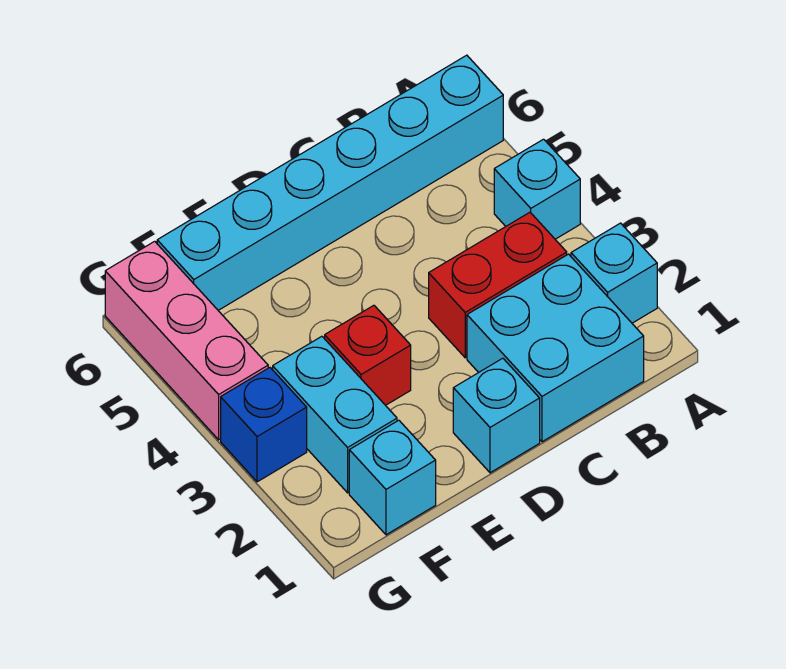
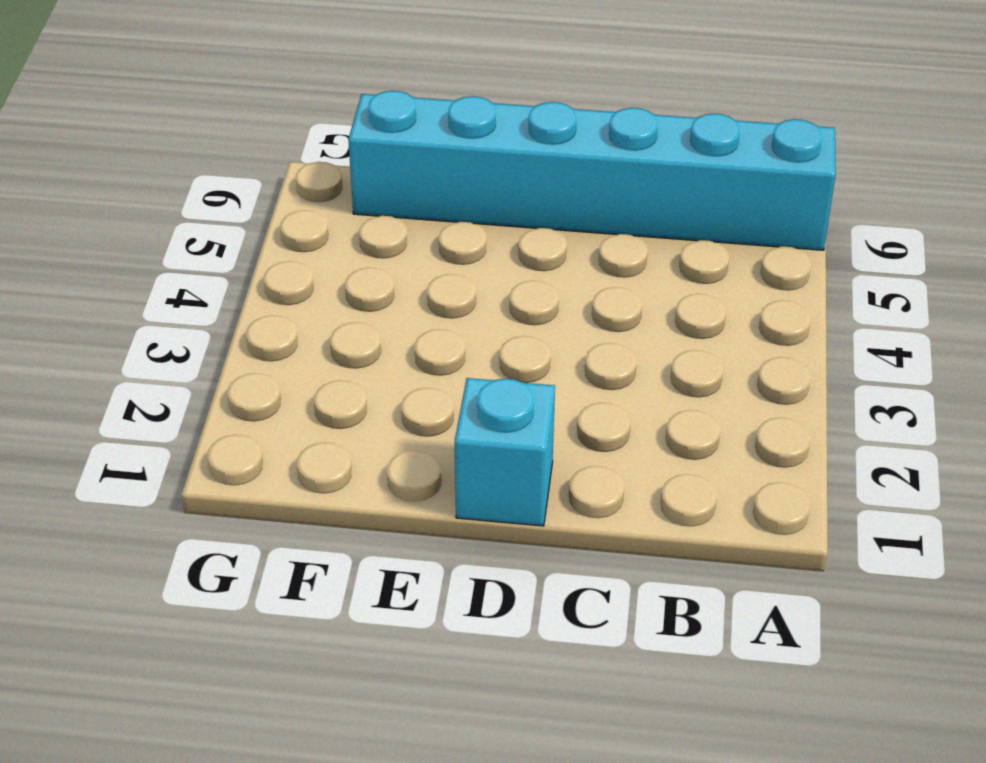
none -> cyan brick A2 level 1
none -> cyan brick A4 level 1

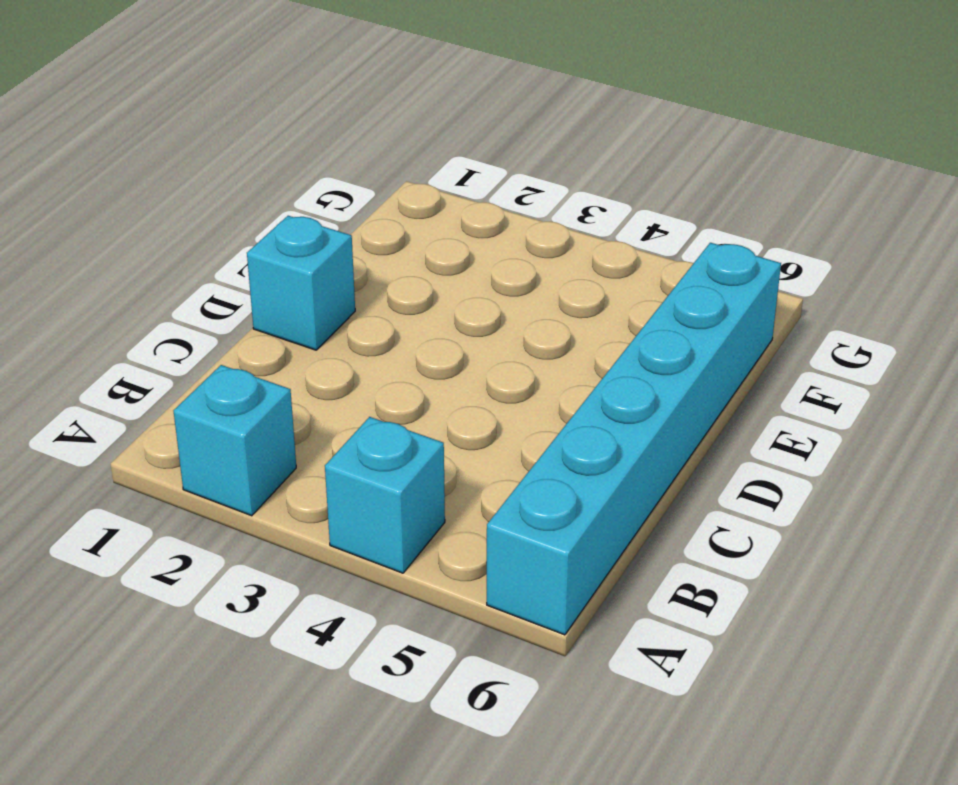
none -> cyan brick B1:C2 level 1
none -> red brick B3:C3 level 1

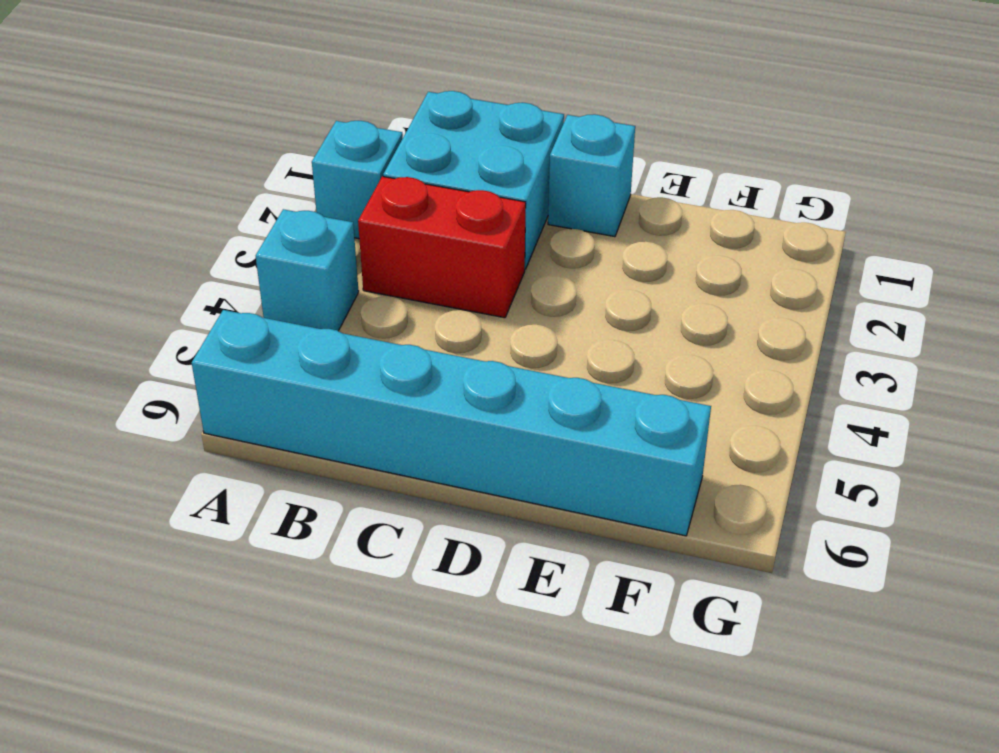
none -> red brick E3 level 1
none -> cyan brick F1 level 1

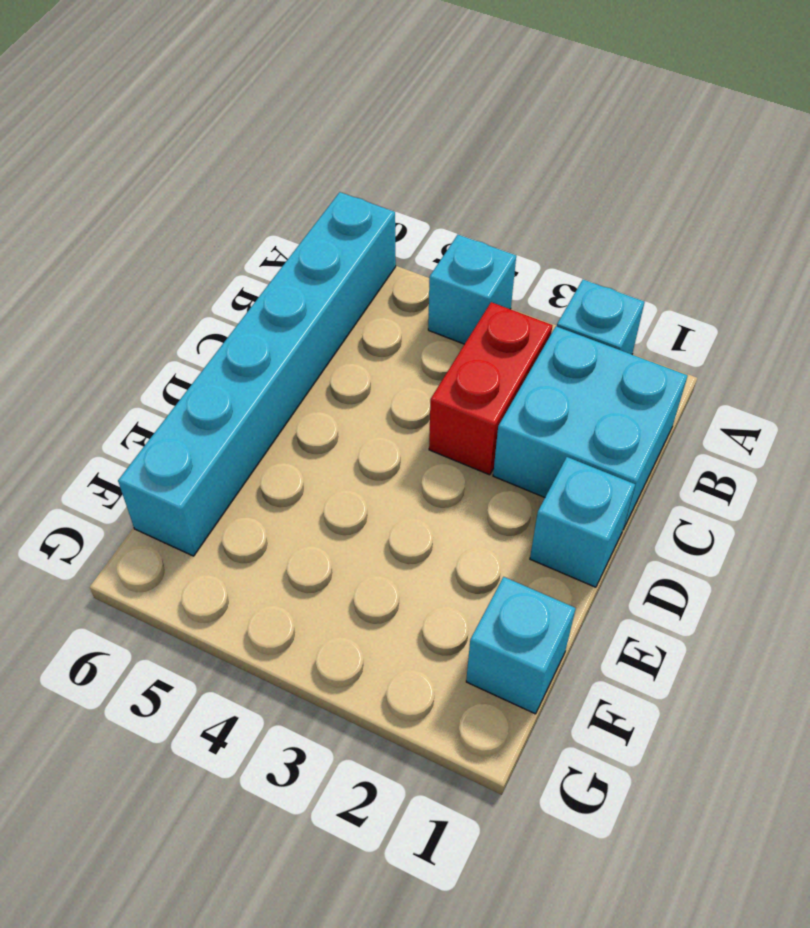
none -> red brick E3 level 1
none -> cyan brick F2:F3 level 1

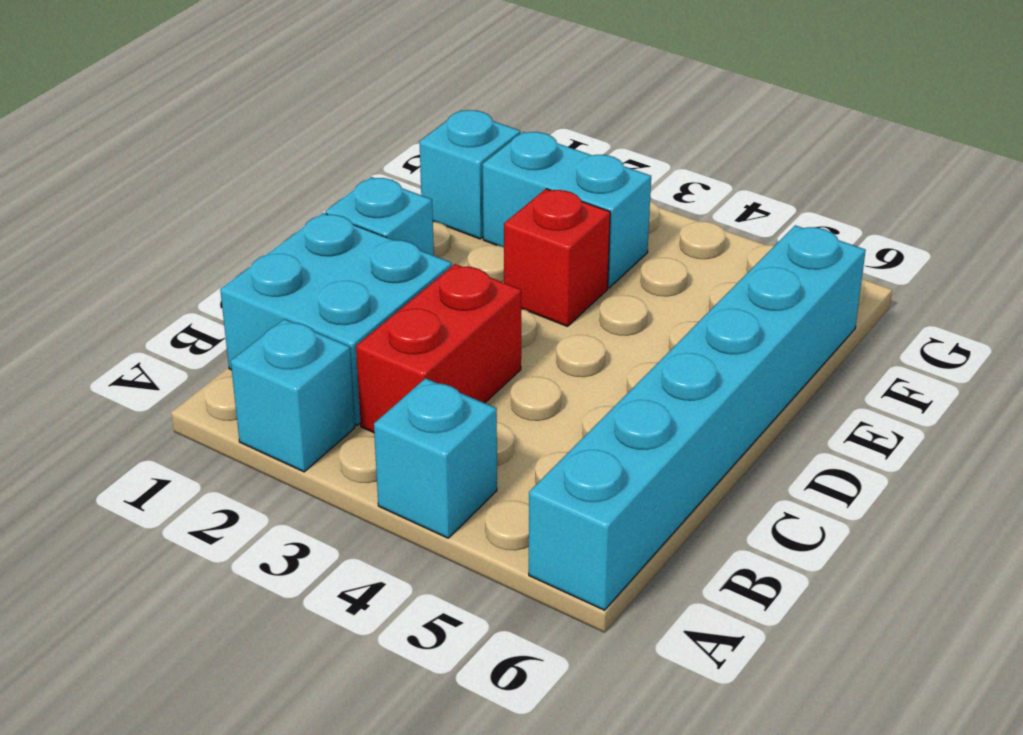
none -> blue brick G3 level 1
none -> pink brick G4:G6 level 1

